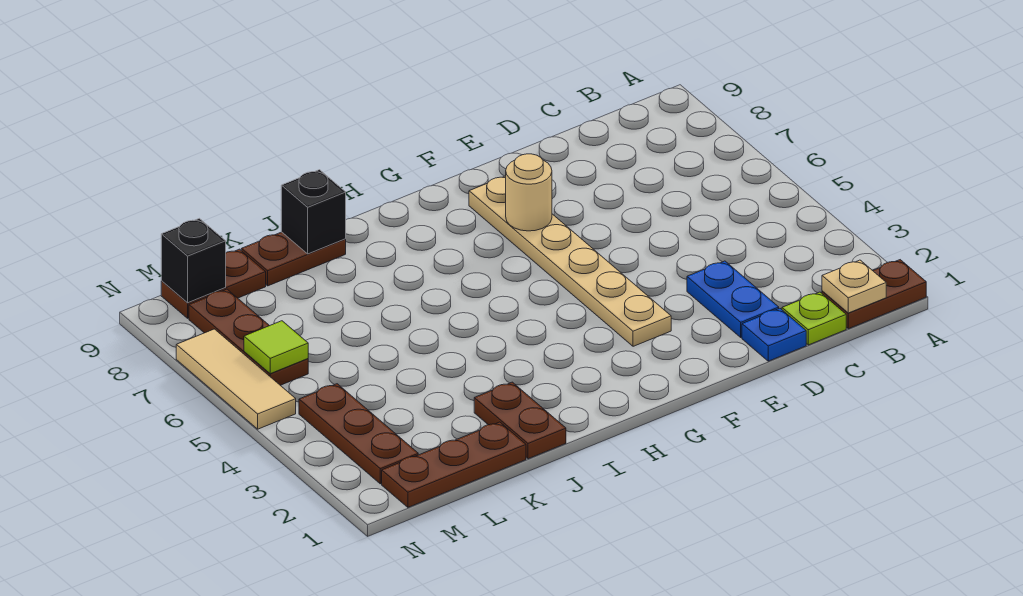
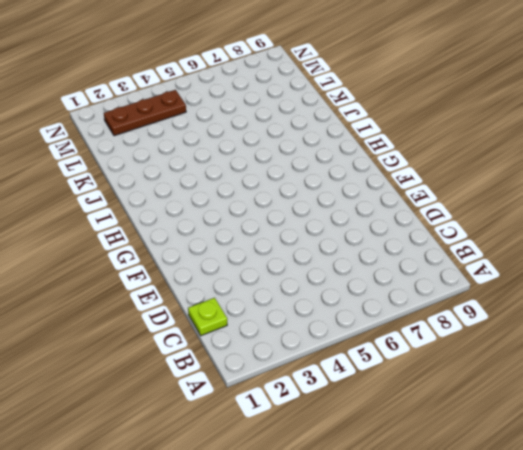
none -> brown plate A1:B1 level 1
none -> blue plate D1 level 1
none -> blue plate D2:D3 level 1

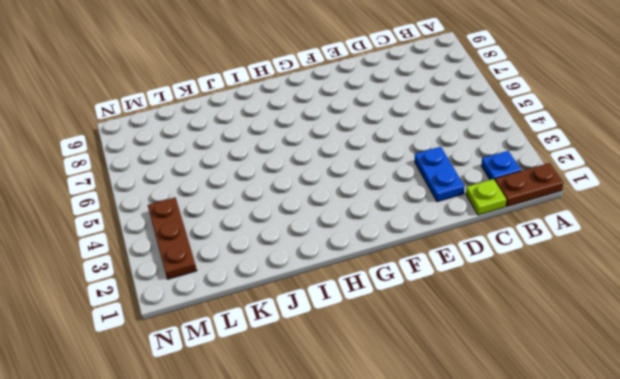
blue plate B2 level 1 -> blue plate D1 level 1
none -> tan plate F3:F8 level 1
none -> brown plate J1:J2 level 1
none -> brown plate J9:K9 level 1

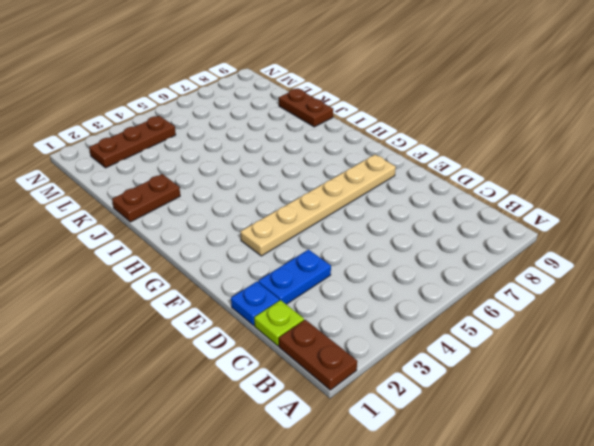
none -> brown plate K1:M1 level 1
none -> brown plate L9:M9 level 1
none -> brown plate M6:M8 level 1

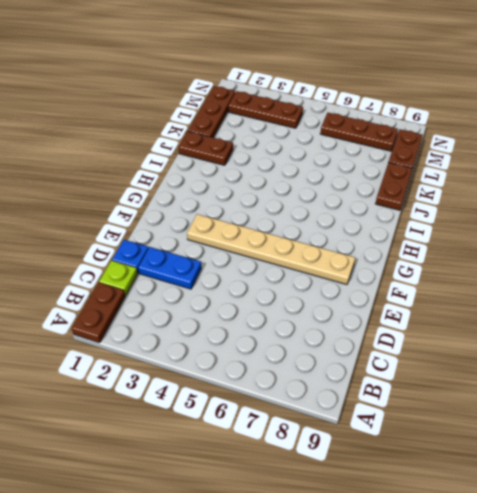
none -> tan tile N5:N7 level 1
none -> tan plate B1 level 2
none -> tan round brick F7 level 2

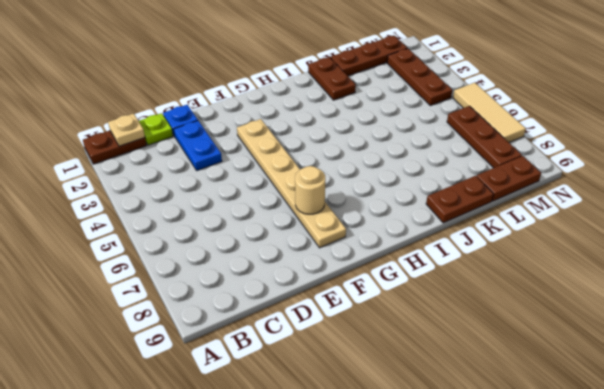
none -> black brick J9 level 2
none -> lime tile M6 level 2
none -> black brick M9 level 2

